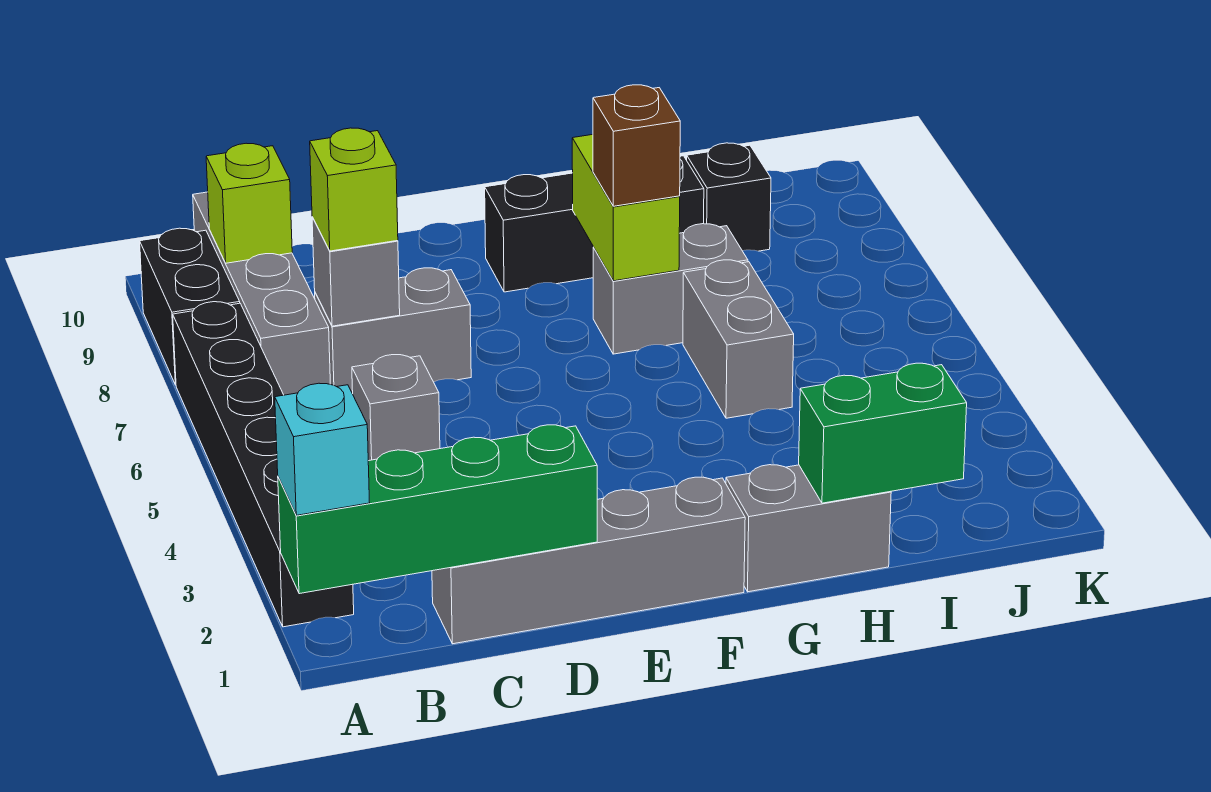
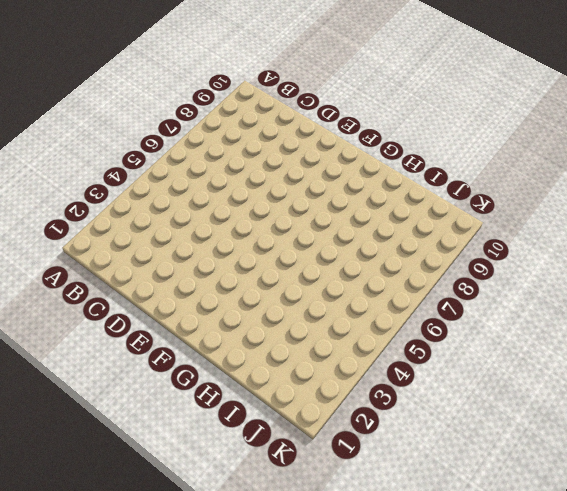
none -> black brick A2:A7 level 1
none -> black brick A8:A9 level 1
none -> grey brick B7:B10 level 1

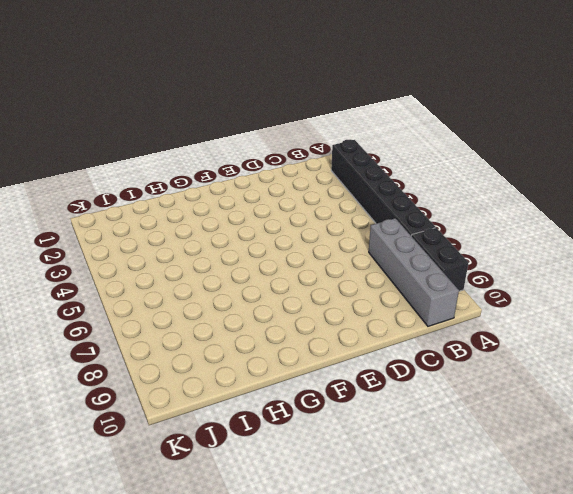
none -> grey brick C1:F1 level 1
none -> grey brick C5 level 1
none -> grey brick C7:D7 level 1

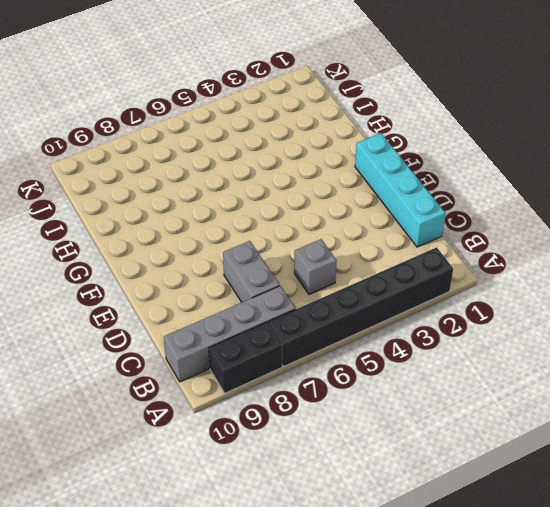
cyan brick C1:F1 level 1 -> grey brick C1:F1 level 1
none -> black brick F9:H9 level 1
none -> grey brick G1:H1 level 1
none -> grey brick G7:H7 level 1

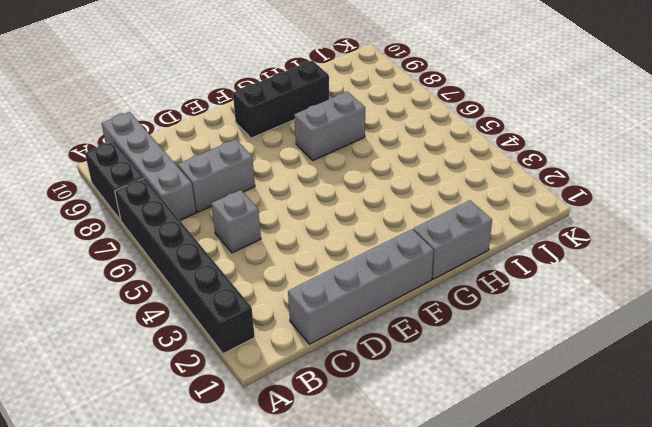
none -> grey brick H5:H6 level 1
none -> black brick I9 level 1
none -> green brick A1:D1 level 2

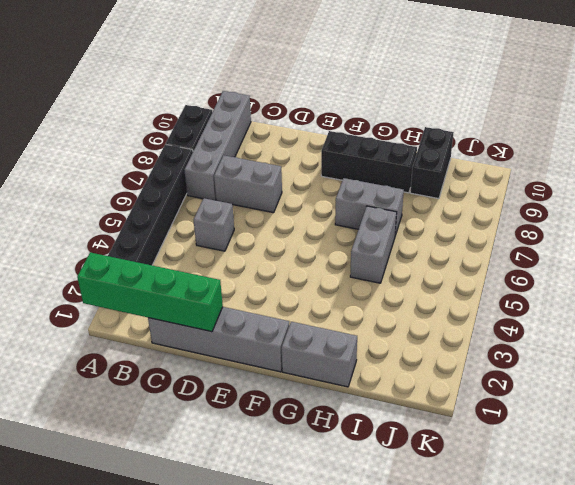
black brick I9:I10 level 1 -> black brick I9 level 1
none -> lime brick B9 level 2
none -> grey brick C7 level 2
none -> lime brick G7:G8 level 2

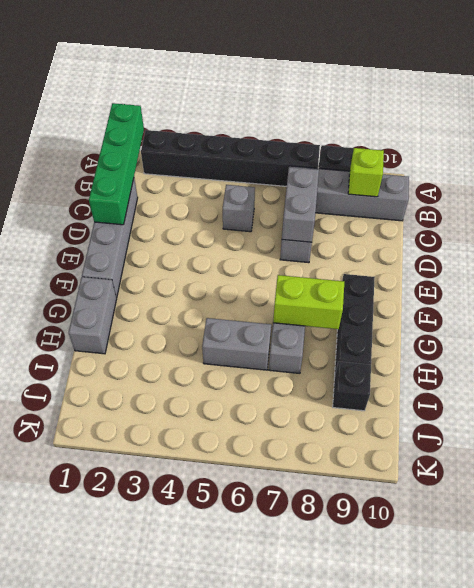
grey brick C7:D7 level 2 -> grey brick C7 level 2
none -> green brick H1:I1 level 2
none -> cyan brick A1 level 3
none -> lime brick C7 level 3

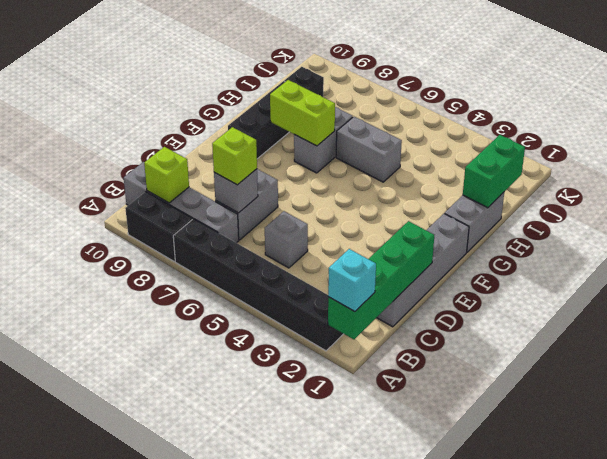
none -> brown brick G7 level 3

